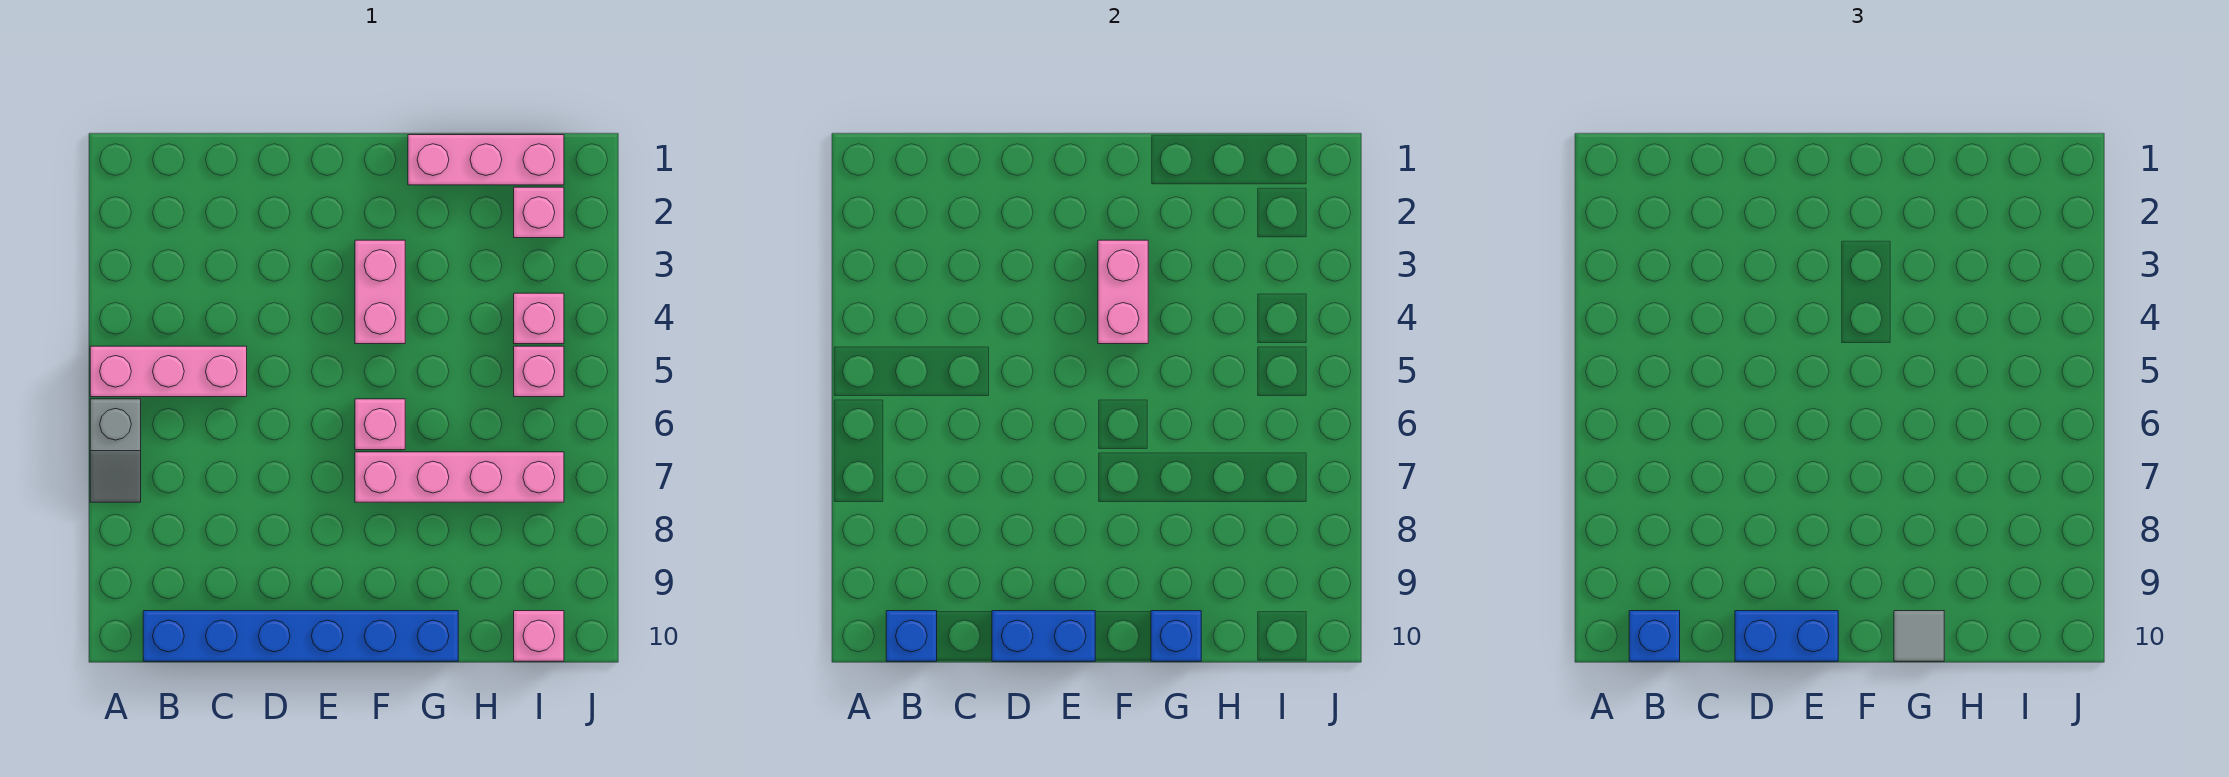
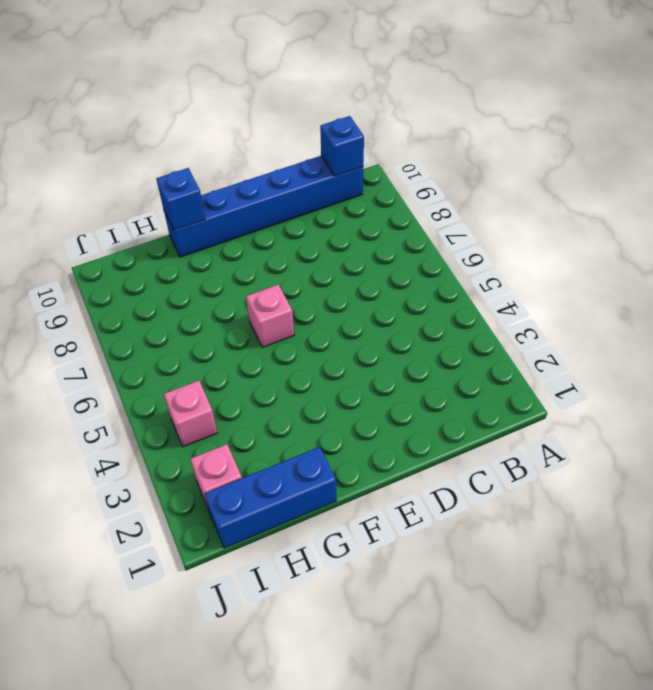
blue brick G1:I1 level 1 -> pink brick G1:I1 level 1
none -> pink brick A5:C5 level 1
none -> grey slope A6:A7 level 1 top 6
none -> pink brick F3:F4 level 1

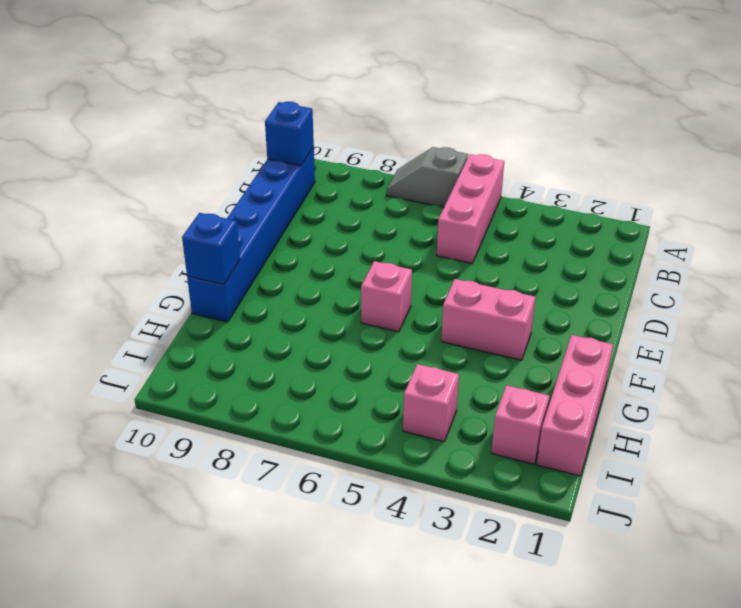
none -> pink brick F7:I7 level 1
none -> pink brick I5 level 1
none -> pink brick I10 level 1

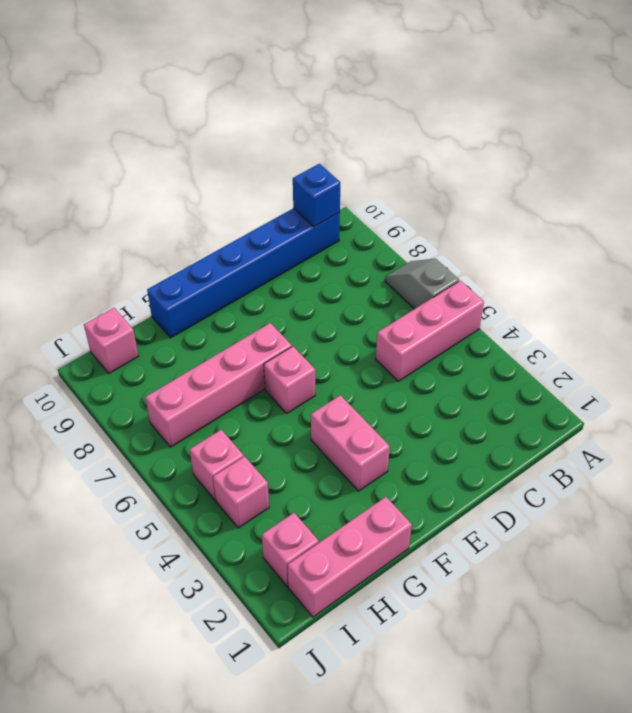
none -> blue brick D10:E10 level 2
none -> pink brick F3:F4 level 2
none -> blue brick G10 level 2

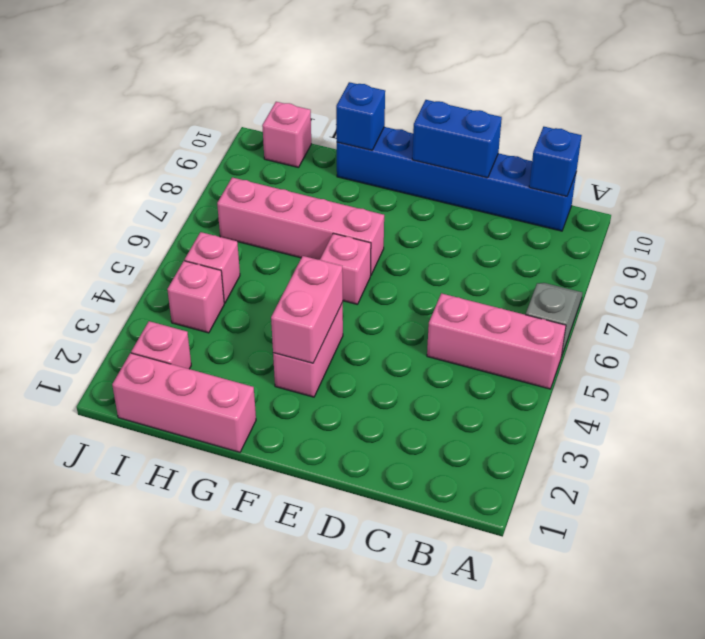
none -> blue brick B10 level 3
none -> blue brick D10:E10 level 3
none -> grey tile G10 level 3

